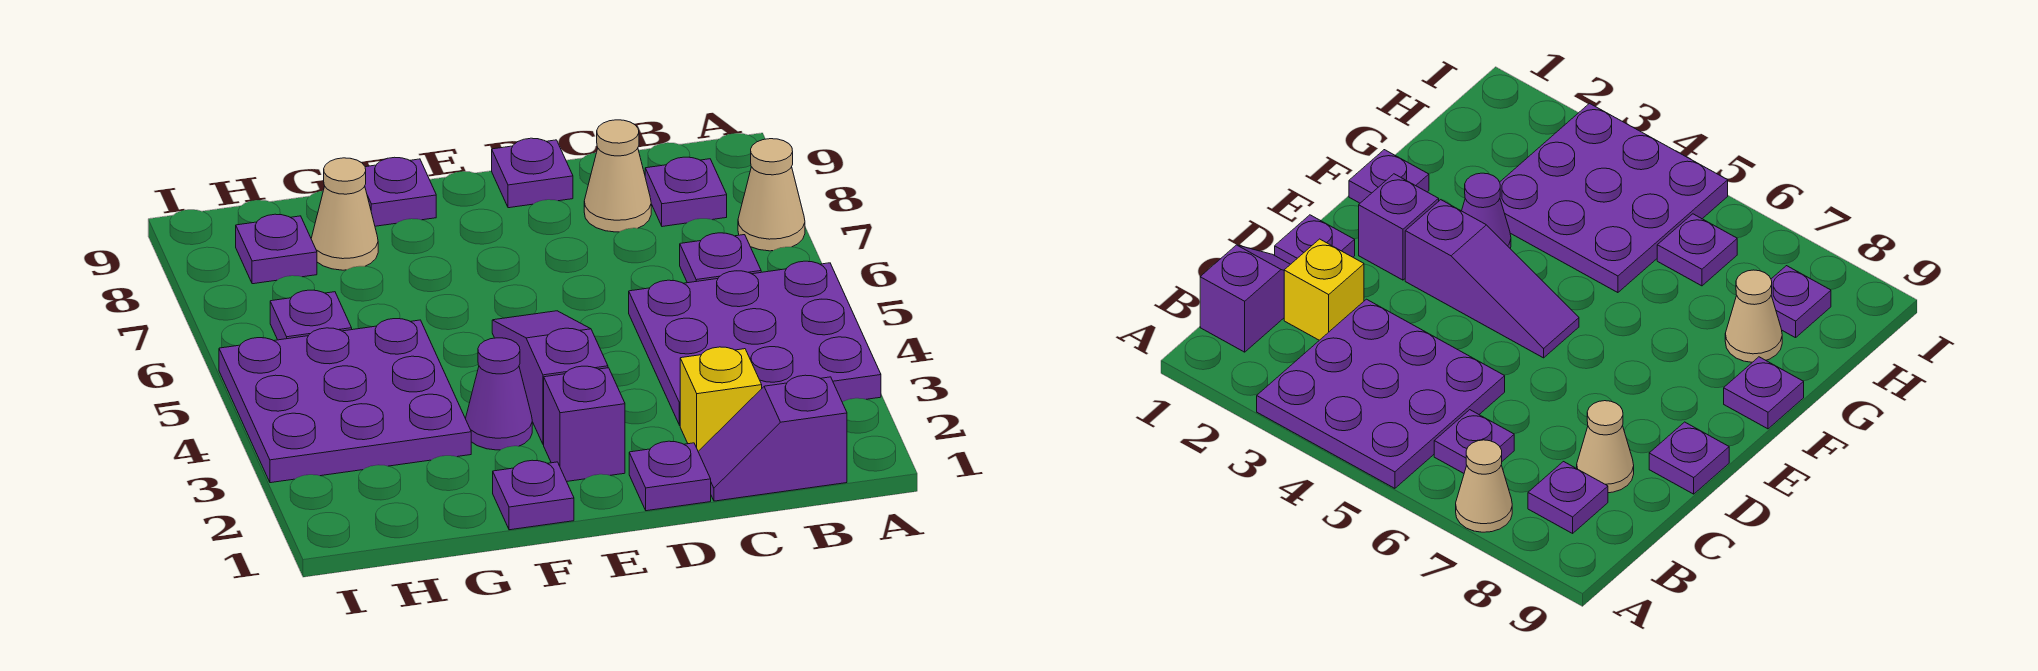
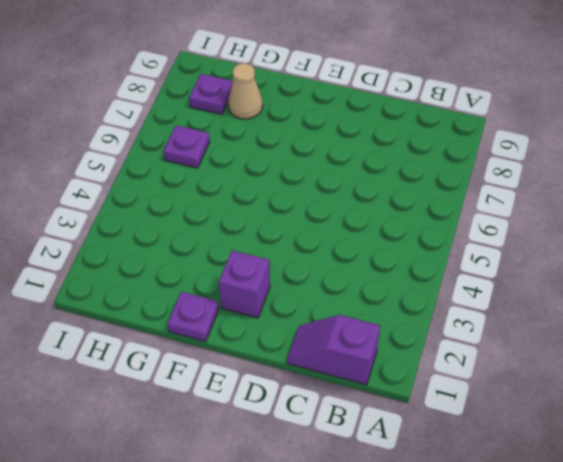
none -> purple plate A3:C5 level 1
none -> tan cone A7 level 1
none -> purple plate B6 level 1

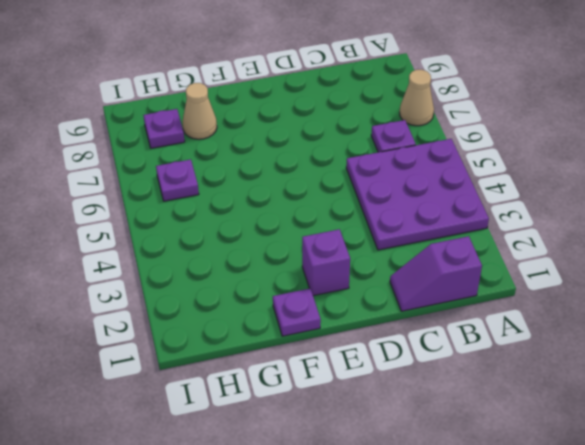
none -> purple plate B8 level 1
none -> yellow brick C2 level 1
none -> tan cone C8 level 1

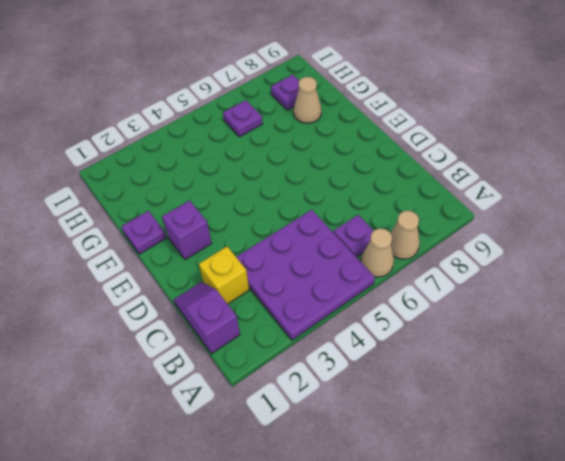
tan cone A6 level 1 -> tan cone C8 level 1
none -> purple plate B8 level 1
none -> purple plate D1 level 1
none -> purple plate D9 level 1

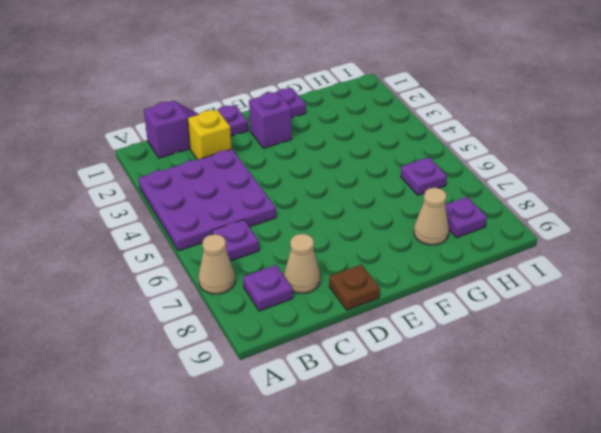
brown plate D9 level 1 -> purple plate D9 level 1
none -> purple slope E3:E5 level 1 top 3
none -> purple cone F3 level 1
none -> purple plate F9 level 1

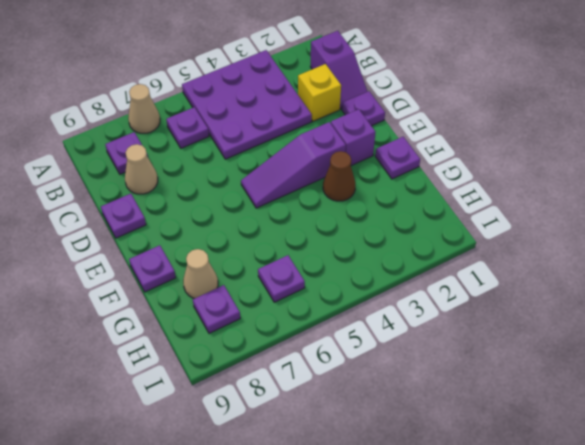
brown cone F3 level 1 -> purple cone F3 level 1
none -> purple plate G3:I5 level 1

